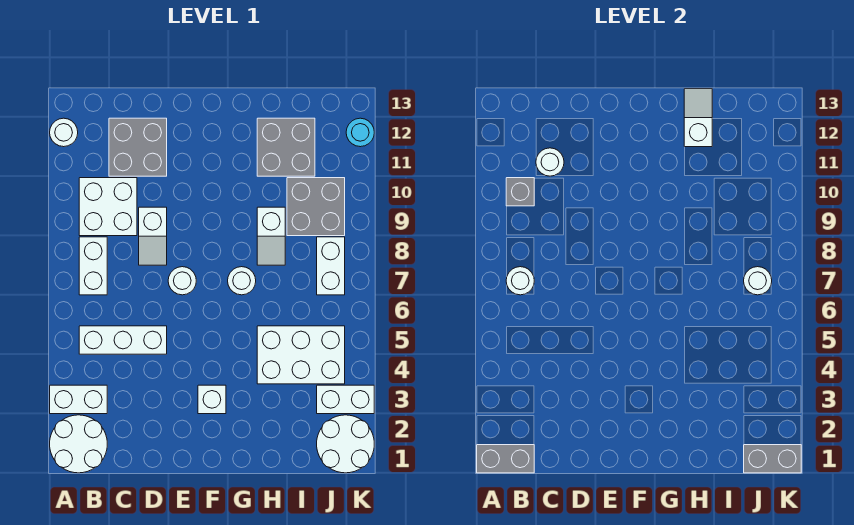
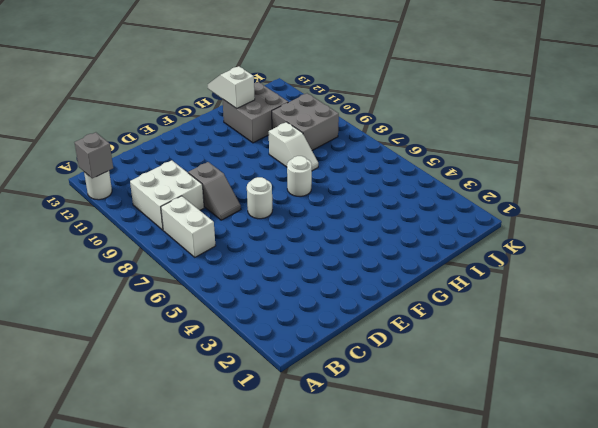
grey brick A12 level 2 -> grey brick B10 level 2
grey slope D8:D9 level 1 top 9 -> white slope D8:D9 level 1 top 9
none -> white round brick A1:B2 level 1
none -> white brick A3:B3 level 1
none -> white brick B5:D5 level 1

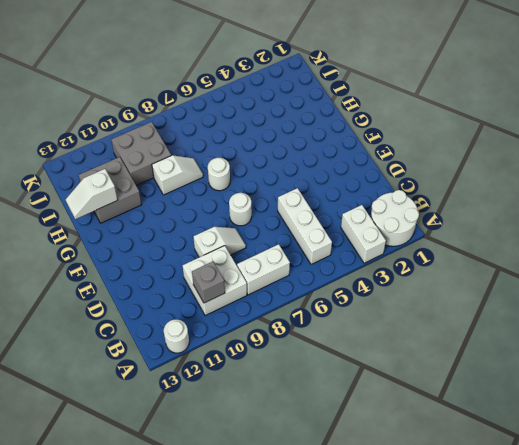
none -> grey brick C11:D12 level 1
none -> white brick F3 level 1
none -> white brick H4:J5 level 1

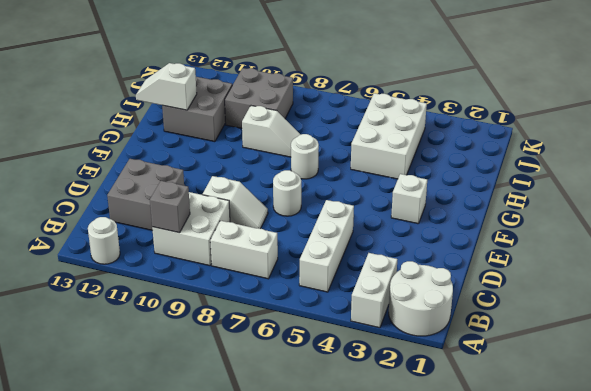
none -> white round brick J1:K2 level 1
none -> white brick J3:K3 level 1
none -> white brick J7:J8 level 1

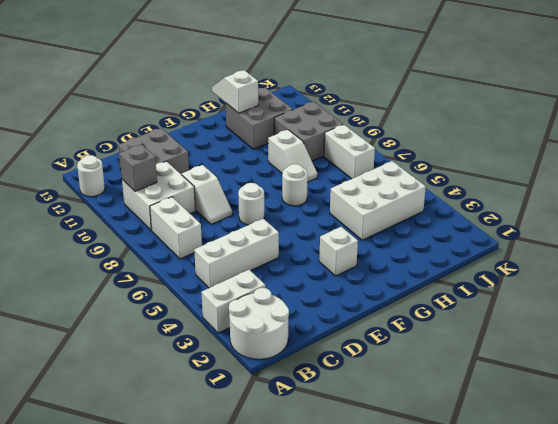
none -> white round brick J1:K2 level 1
none -> white brick J3:K3 level 1
none -> cyan round brick K12 level 1

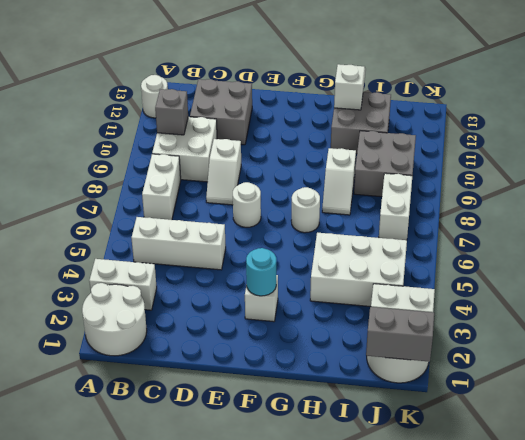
cyan round brick F3 level 2 -> cyan round brick K12 level 1
none -> grey brick A1:B1 level 2
none -> white round brick B7 level 2
none -> white round brick C11 level 2

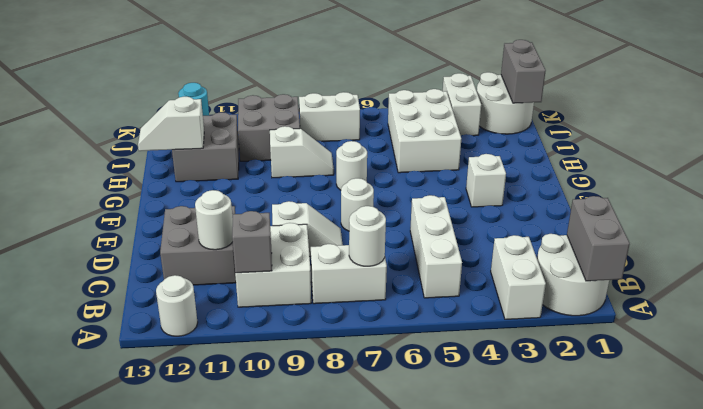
none -> white round brick J7 level 2

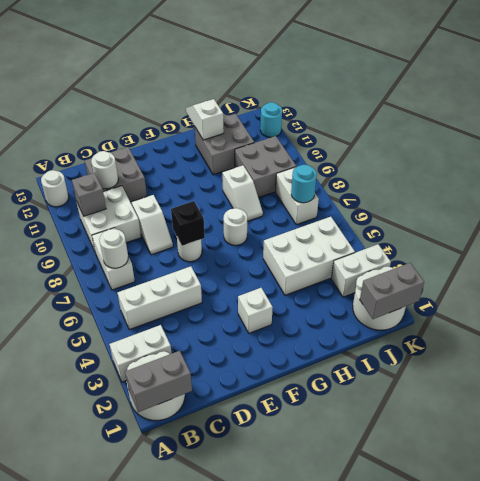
black brick E7 level 2 -> none
cyan round brick J7 level 2 -> white round brick J7 level 2

